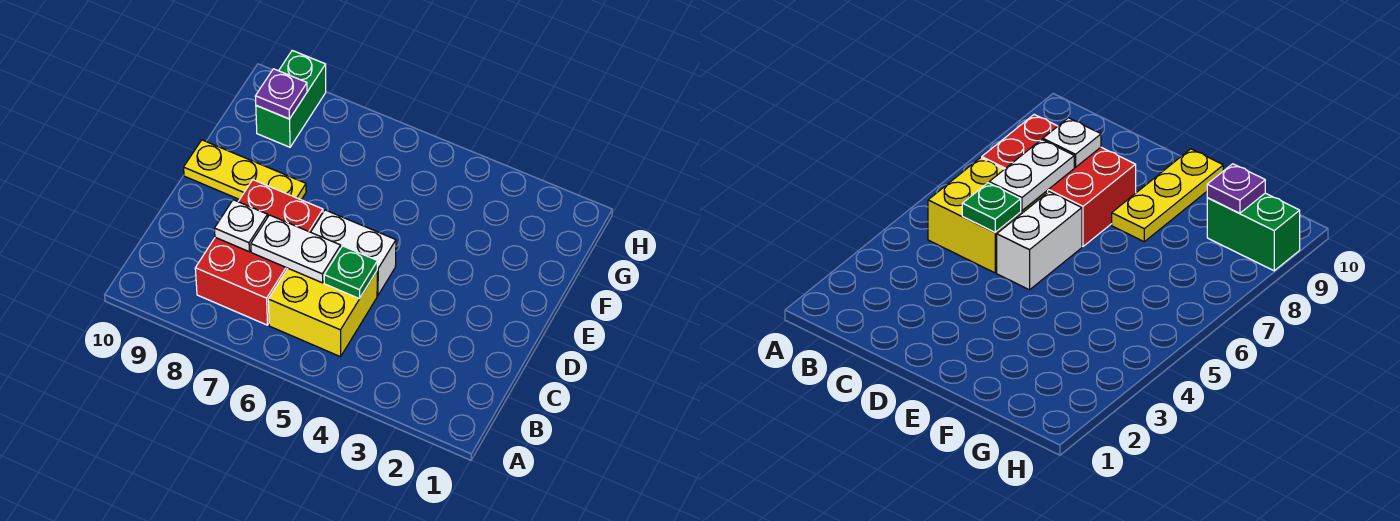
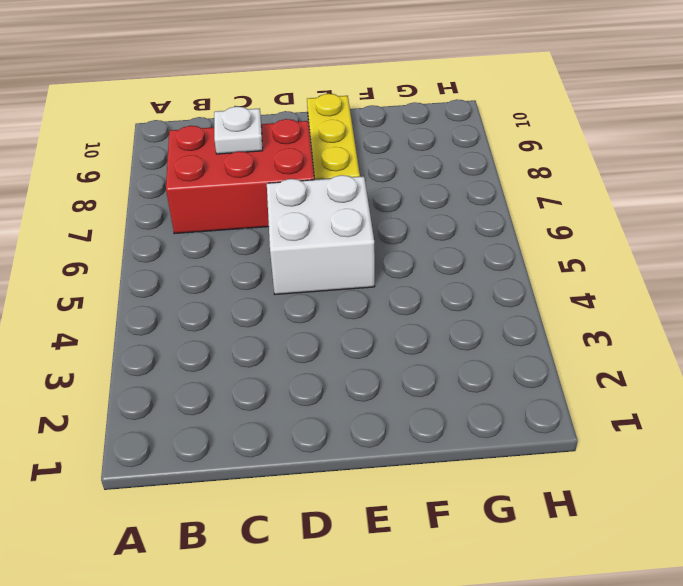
white brick D5:E6 level 1 -> white brick D5:D6 level 1
none -> yellow brick B5:C6 level 1
none -> green brick G9:H9 level 1

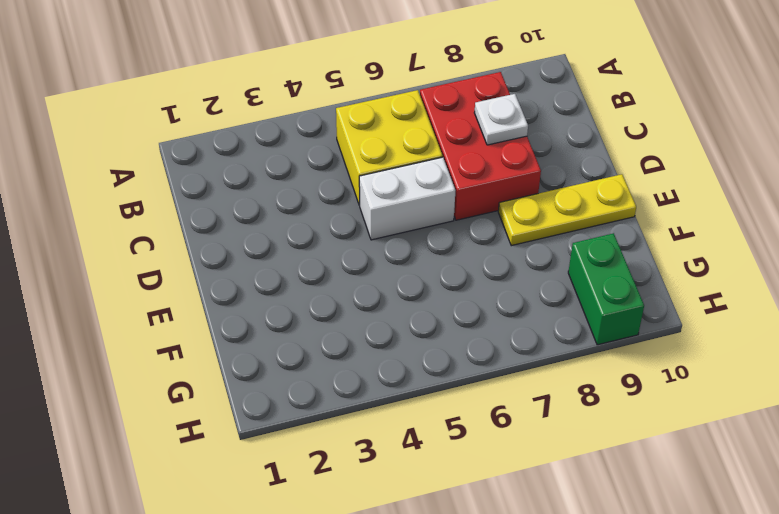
none -> green plate C5 level 2
none -> white plate C6:C7 level 2

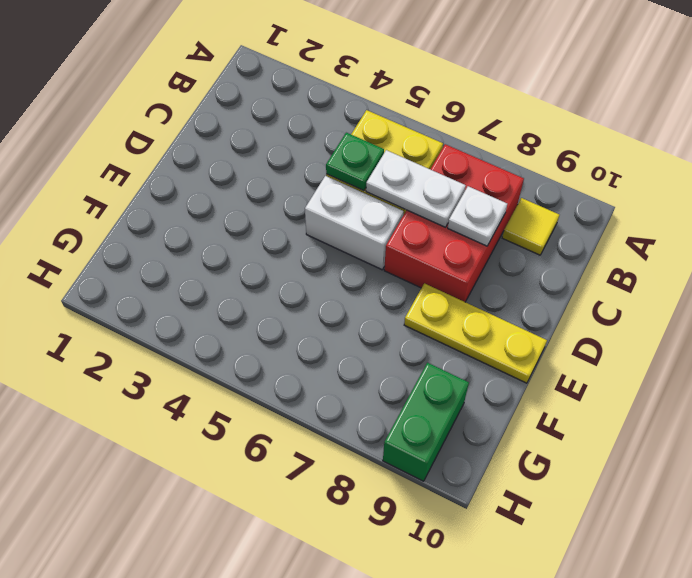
yellow tile B9 level 1 -> none
none -> purple plate G9 level 2

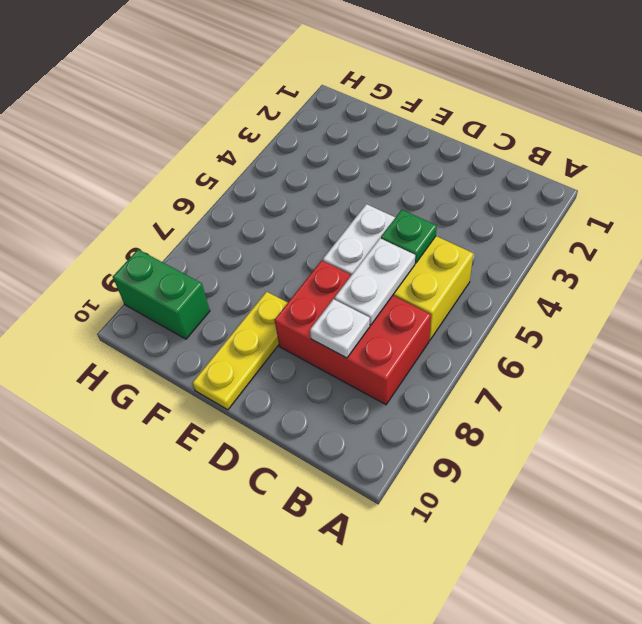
none -> purple plate G9 level 2

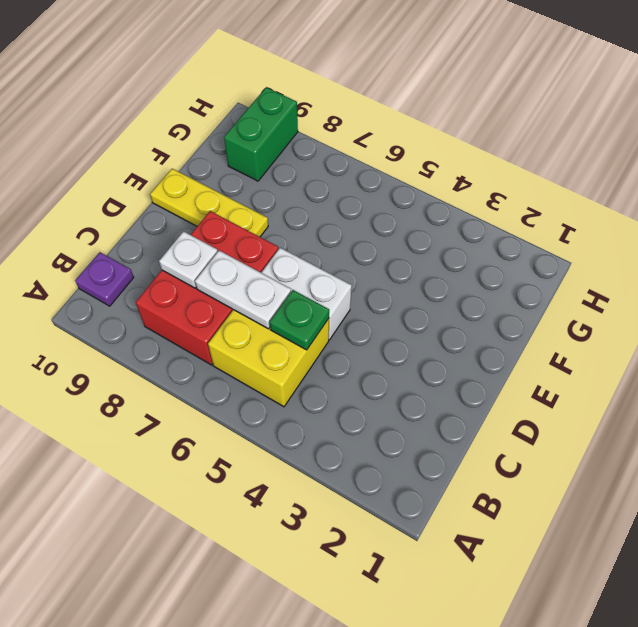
purple plate B10 level 1 -> purple plate G9 level 2

